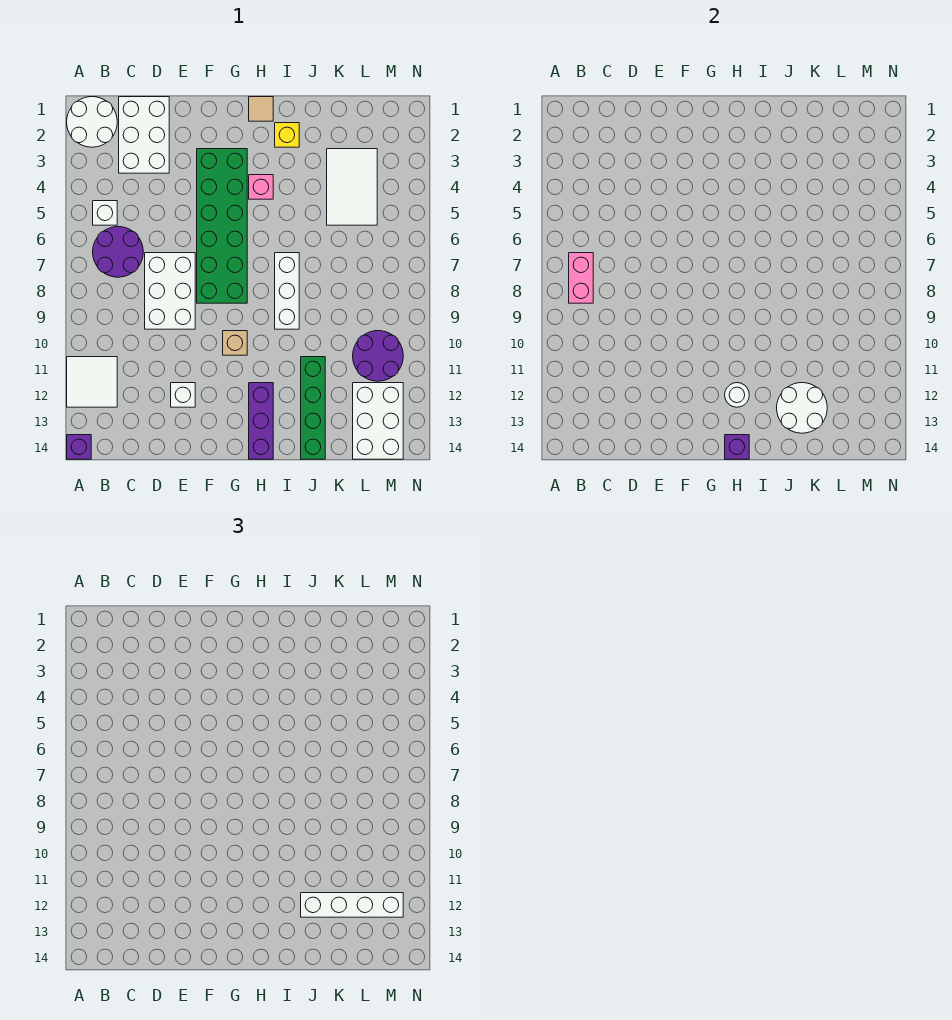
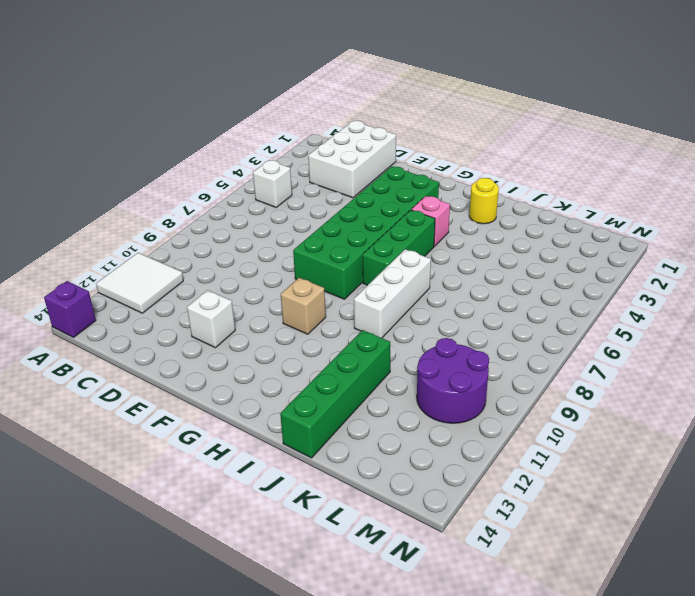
green brick H5:H7 level 1 -> none
yellow round brick I2 level 1 -> yellow brick I2 level 1
none -> white round brick A1:B2 level 1
none -> purple round brick B6:C7 level 1
none -> white brick D7:E9 level 1

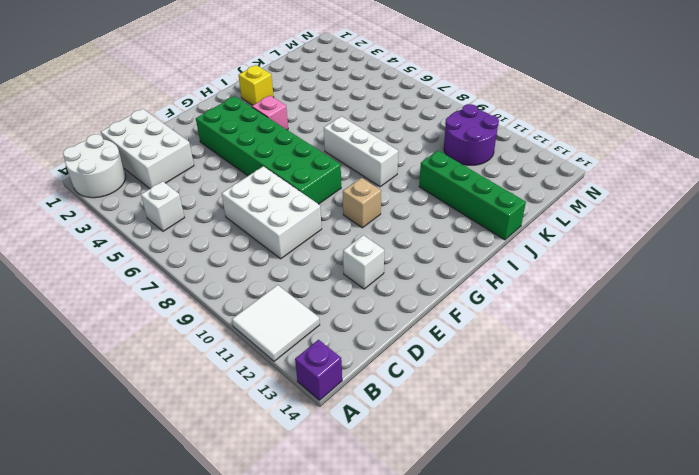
none -> purple round brick B6:C7 level 1
none -> tan tile H1 level 1
none -> purple brick H12:H14 level 1

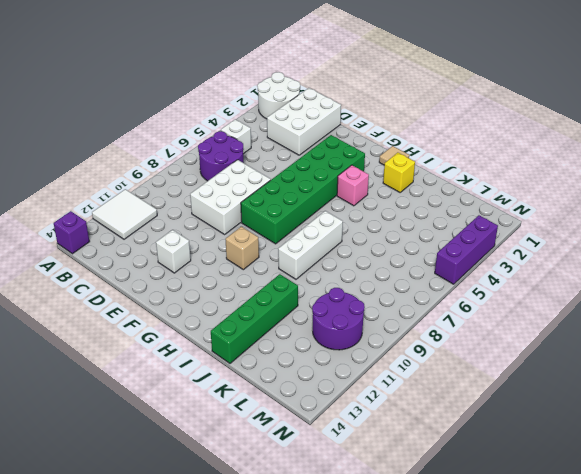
purple brick N3:N5 level 1 -> purple brick H12:H14 level 1
none -> white tile K3:L5 level 1
none -> white brick L12:M14 level 1
none -> pink brick B7:B8 level 2

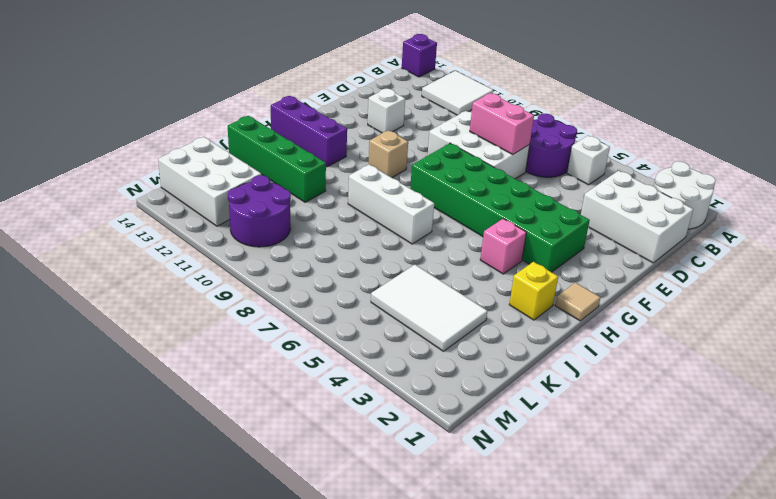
pink brick D7:D8 level 2 -> pink brick B7:B8 level 2
none -> white round brick H12 level 2
none -> purple brick H14 level 2
none -> white round brick J12:K13 level 2

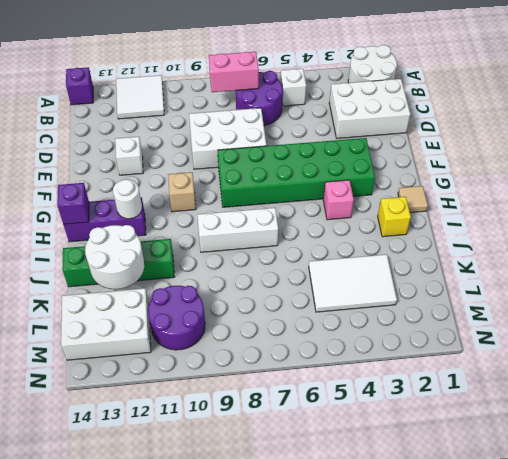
none -> white brick J12:M12 level 3

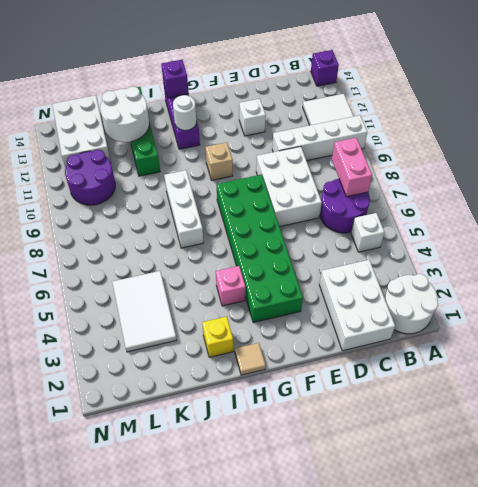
white brick A10:D10 level 1 -> white brick J12:M12 level 3

